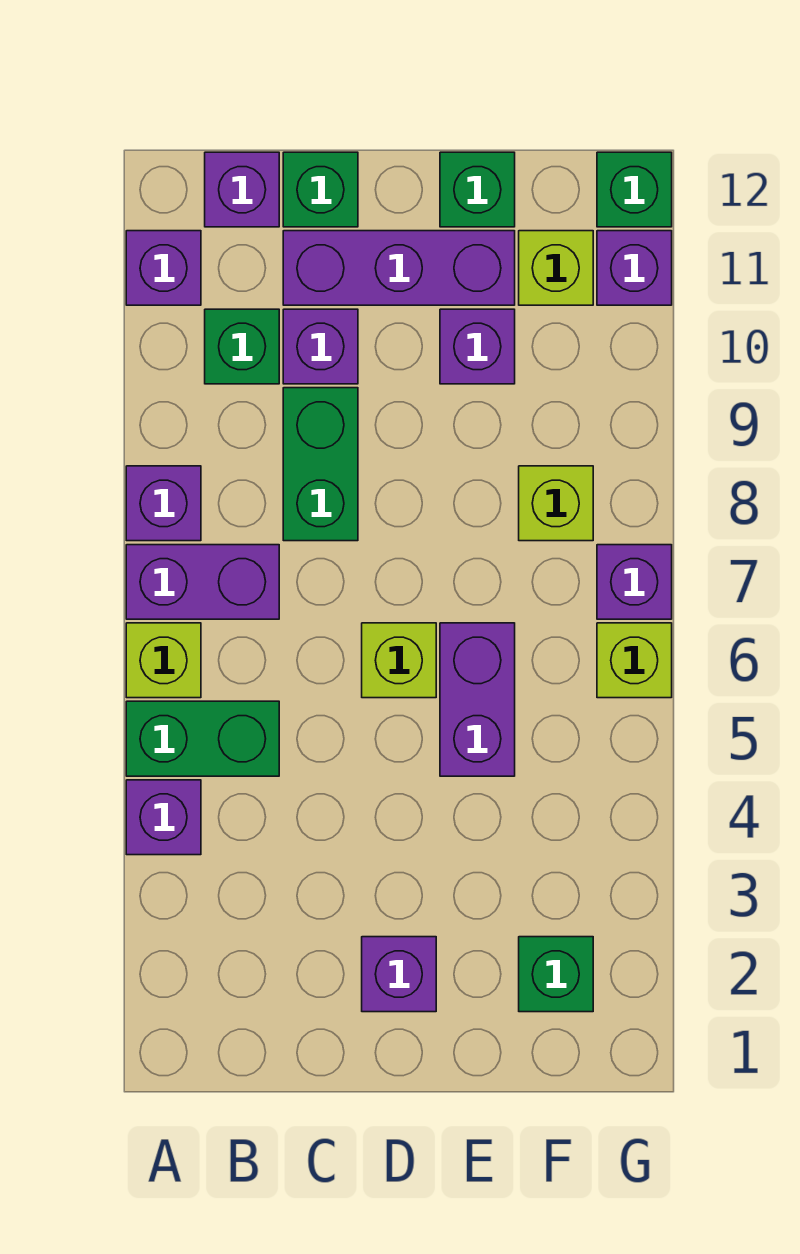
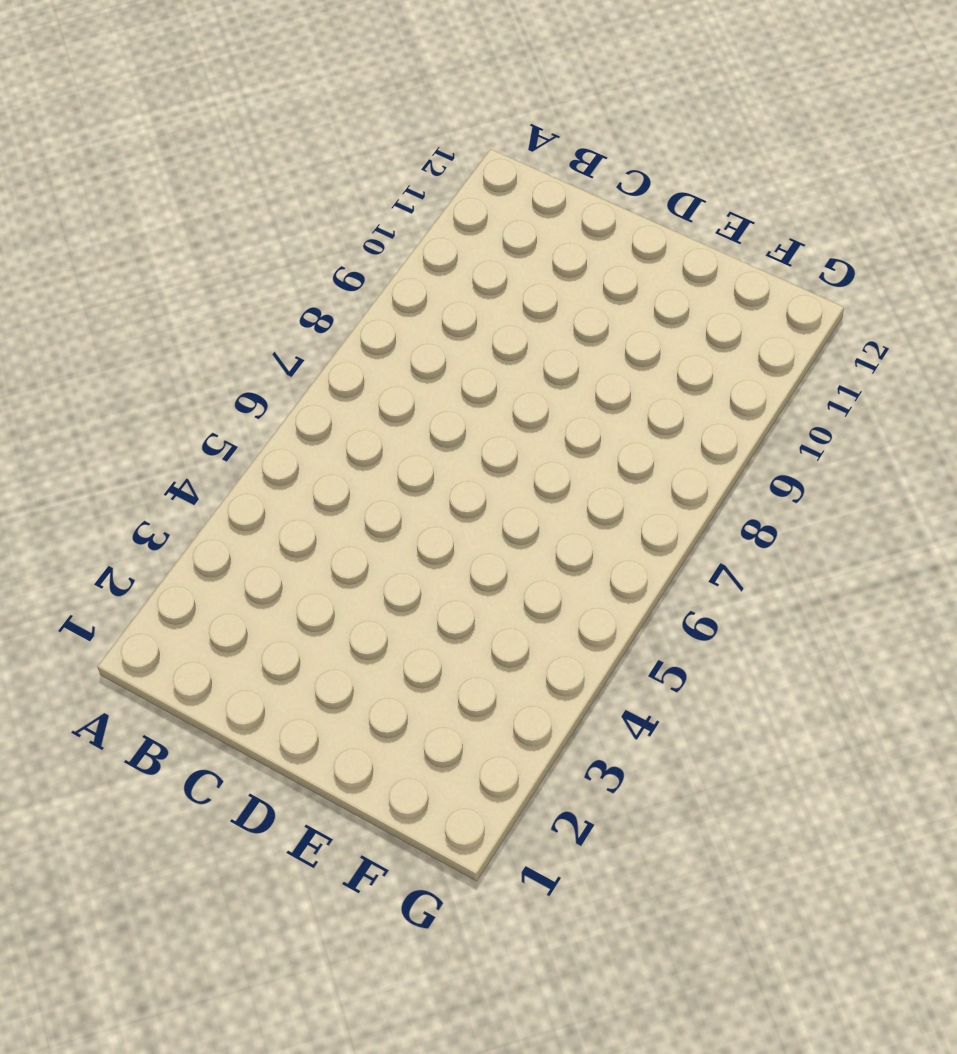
none -> purple brick A4 level 1
none -> green brick A5:B5 level 1
none -> lime brick A6 level 1

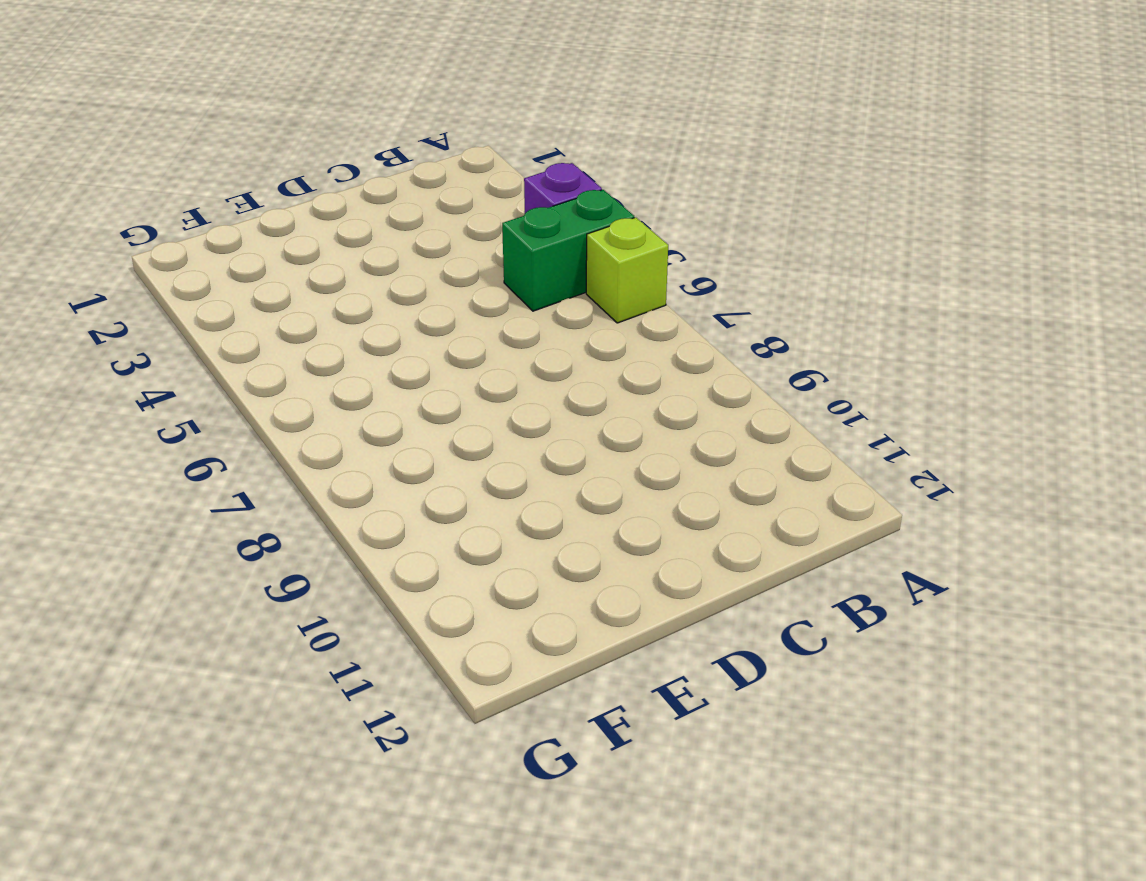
none -> purple brick A7:B7 level 1
none -> purple brick A8 level 1
none -> purple brick A11 level 1

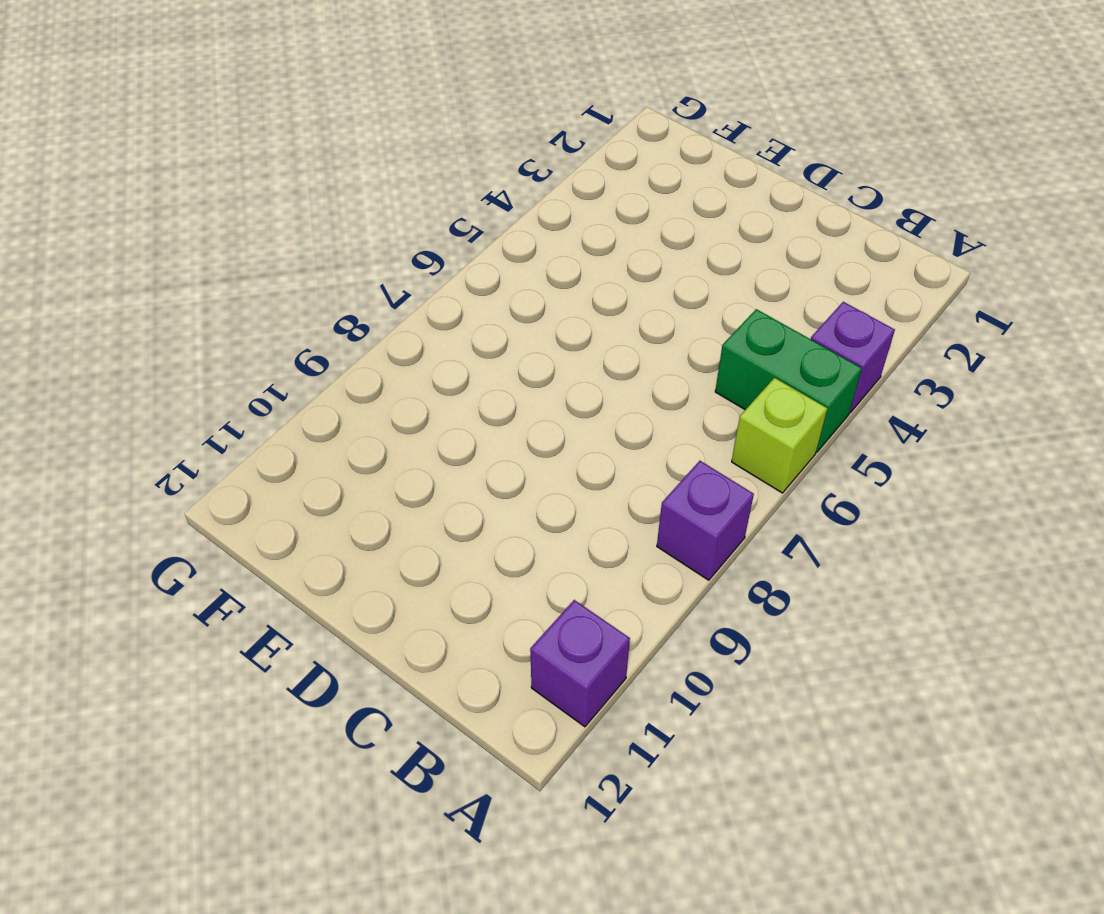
none -> purple brick A7:B7 level 1
none -> green brick B10 level 1
none -> purple brick B12 level 1

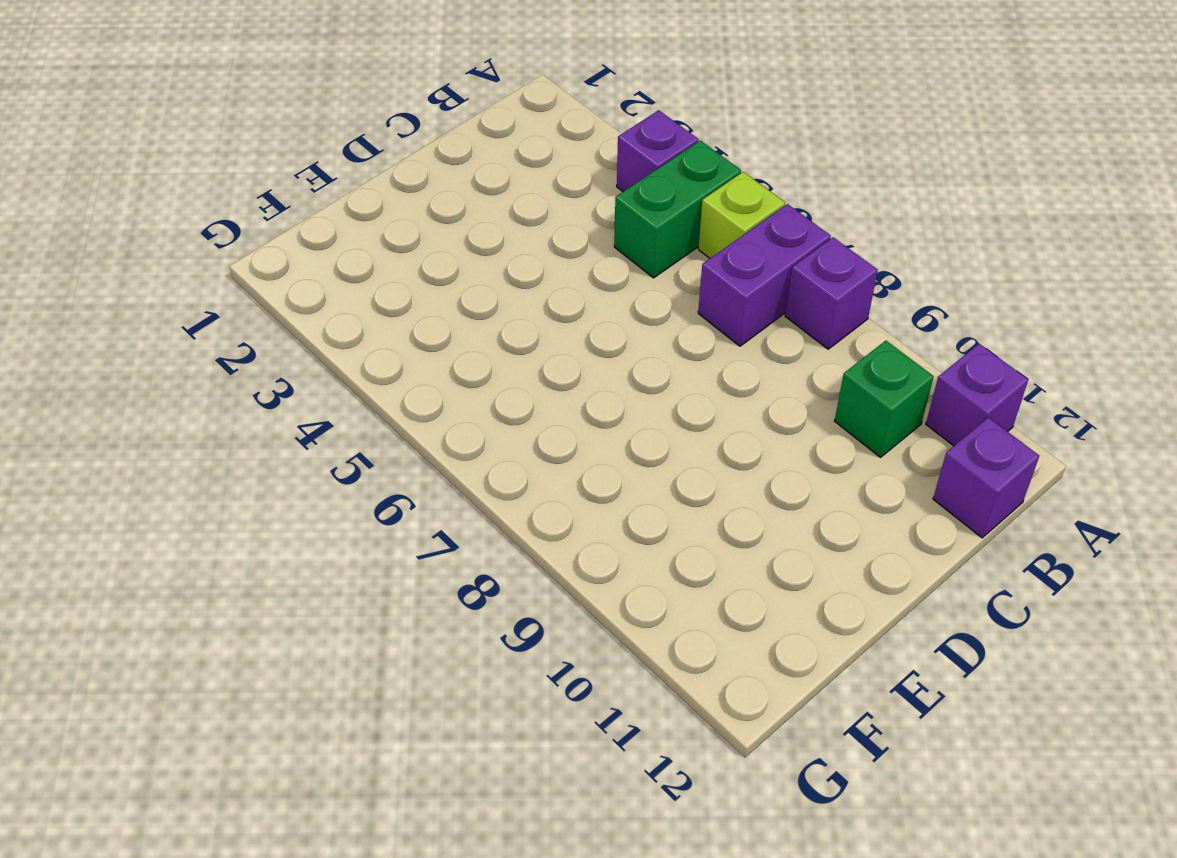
none -> green brick C8:C9 level 1
none -> purple brick C10 level 1
none -> purple brick C11:E11 level 1

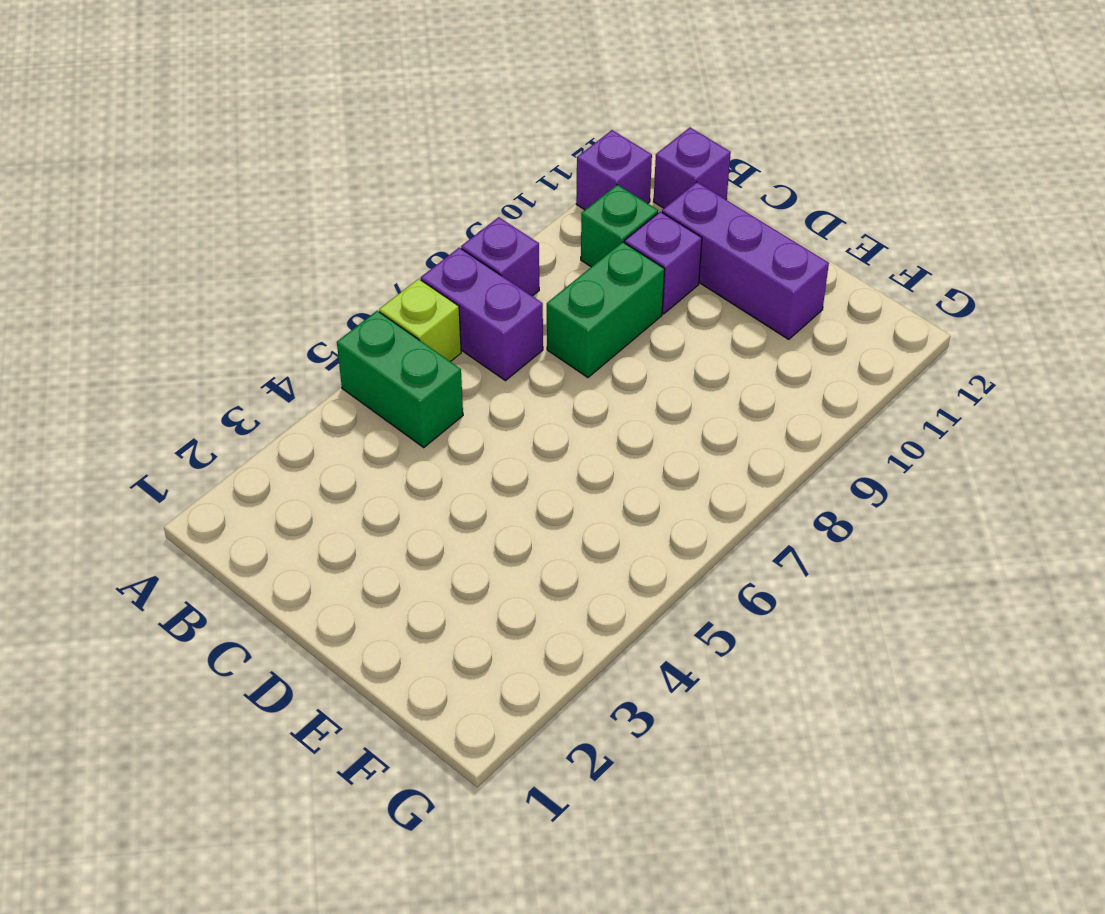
none -> purple brick A4 level 1
none -> green brick C12 level 1
none -> purple brick D2 level 1

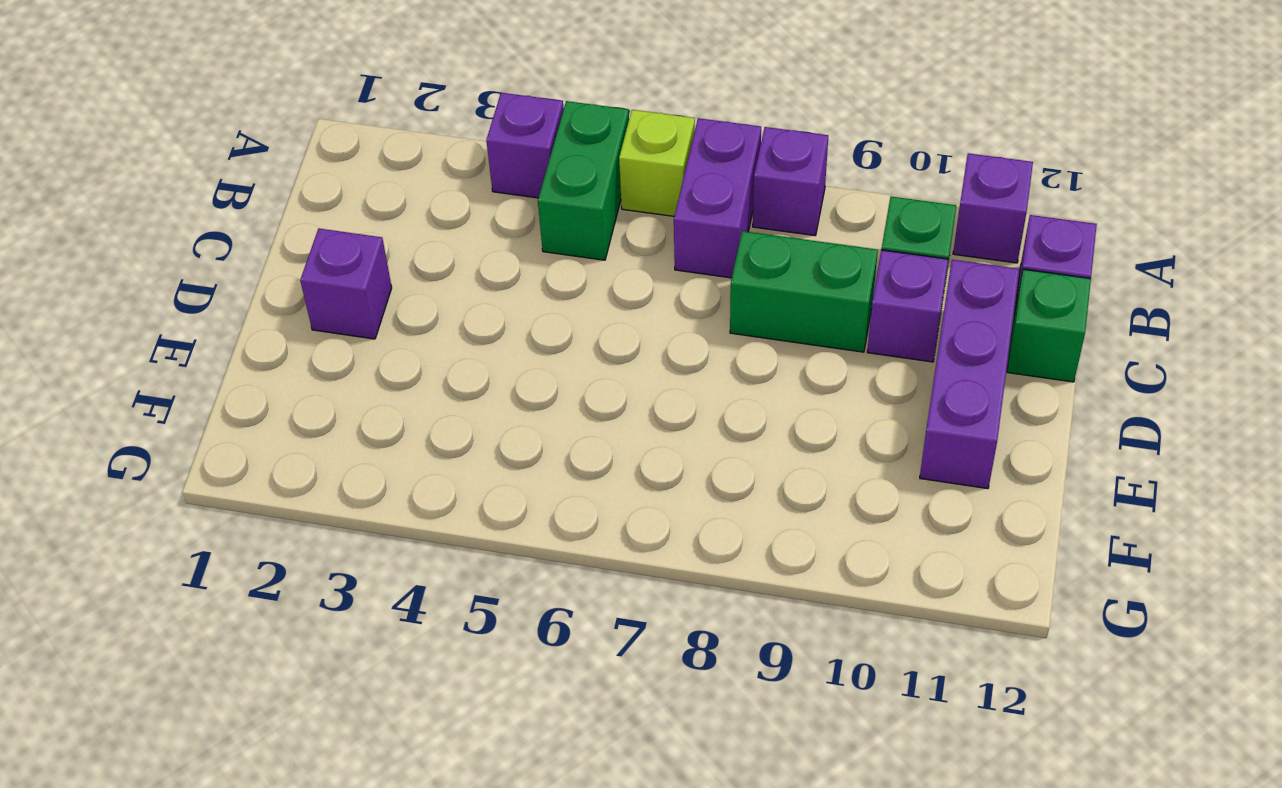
none -> lime brick D6 level 1
none -> purple brick E5:E6 level 1
none -> purple brick E10 level 1

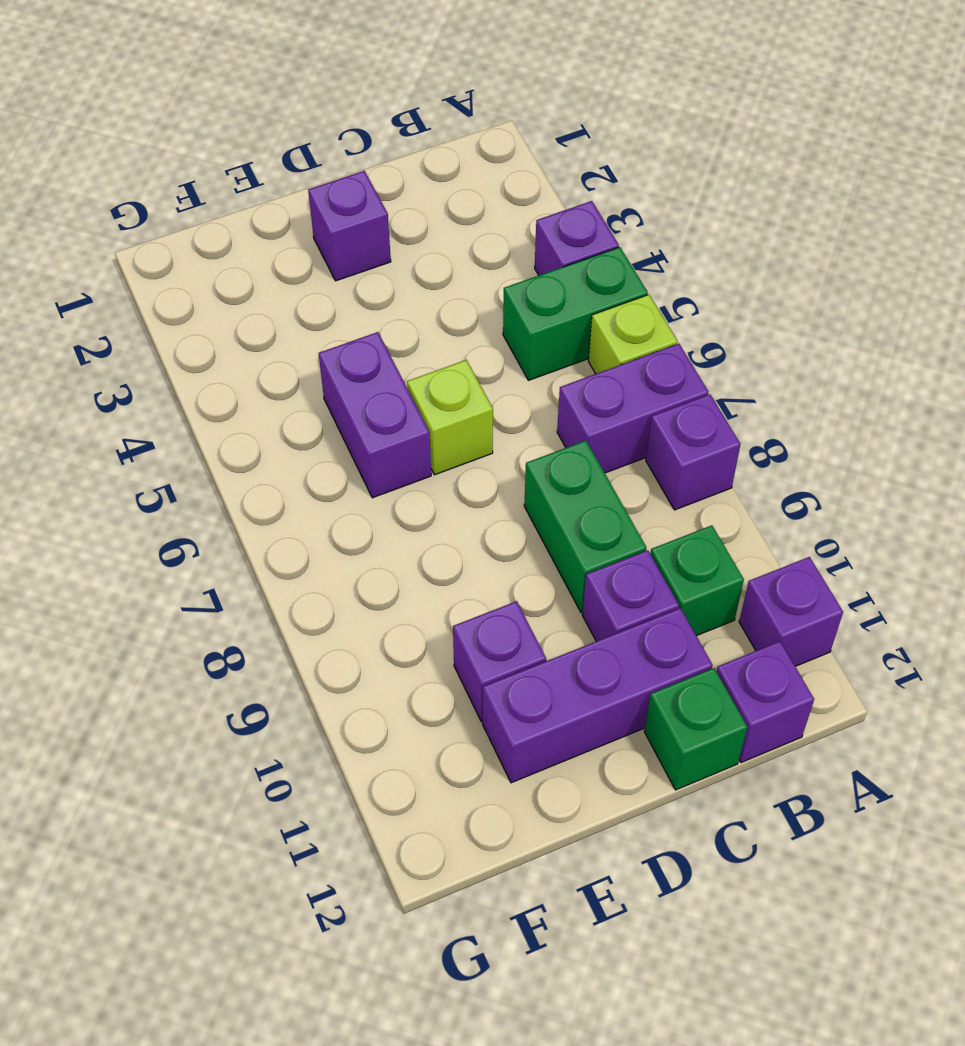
none -> green brick E12 level 1
none -> green brick F2 level 1
none -> lime brick F8 level 1

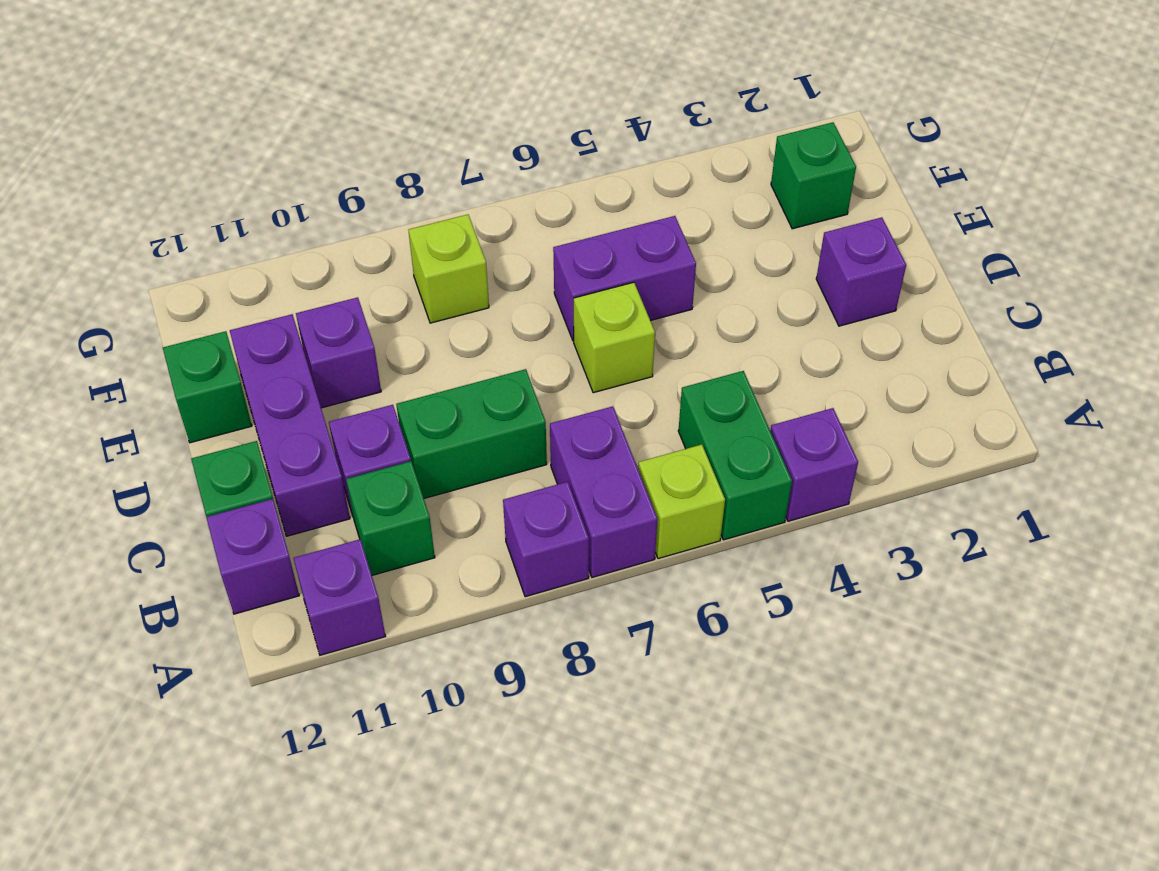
none -> lime brick F11 level 1
none -> lime brick G6 level 1
none -> purple brick G7 level 1

